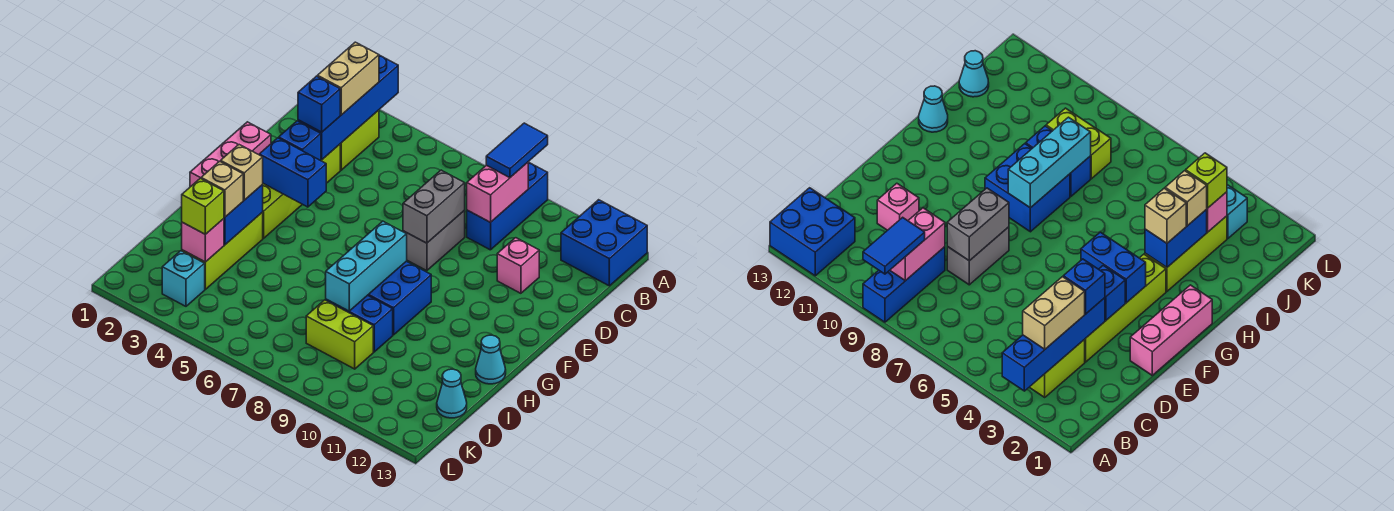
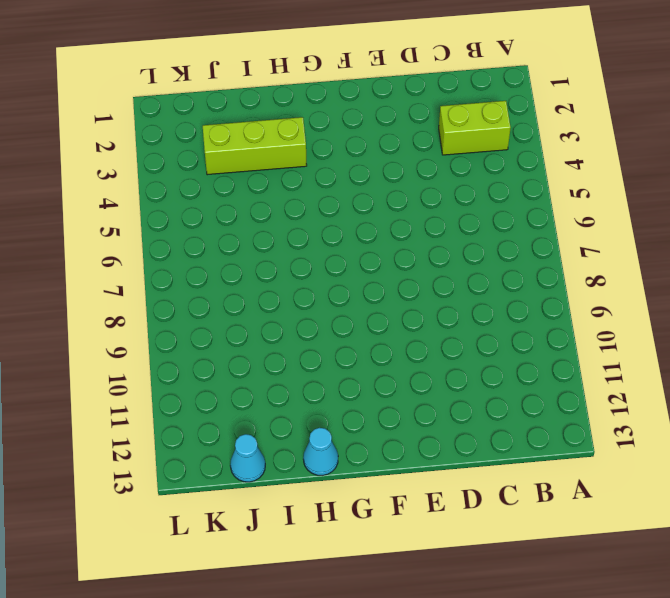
none -> blue brick A9:C9 level 1
none -> blue brick A12:B13 level 1
none -> lime brick D3:G3 level 1

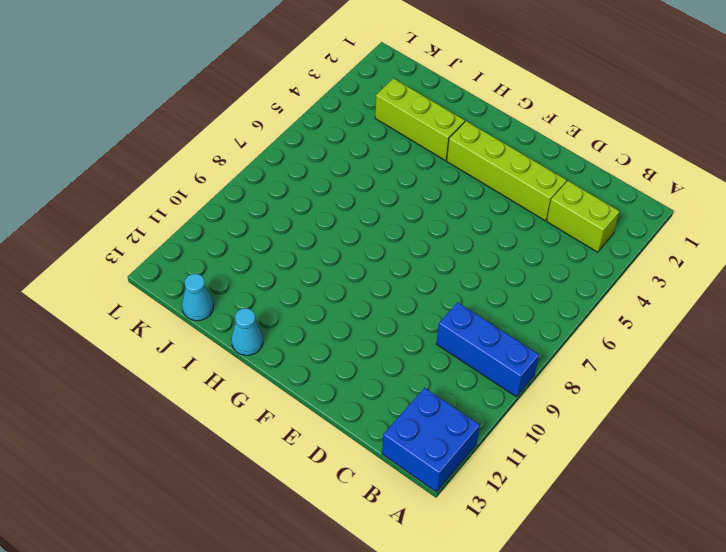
none -> grey brick D8:E8 level 1
none -> pink brick D11 level 1
none -> pink brick E1:G1 level 1

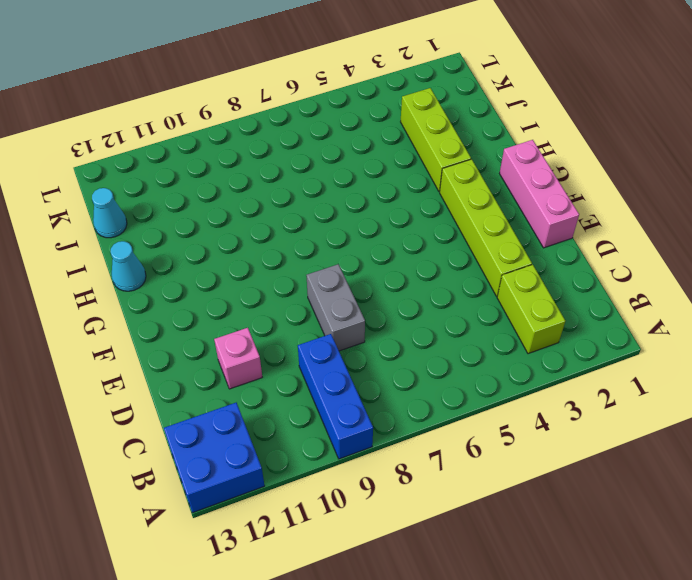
none -> blue brick G8:H9 level 1
none -> blue brick I8:I9 level 1
none -> lime brick J8:J9 level 1

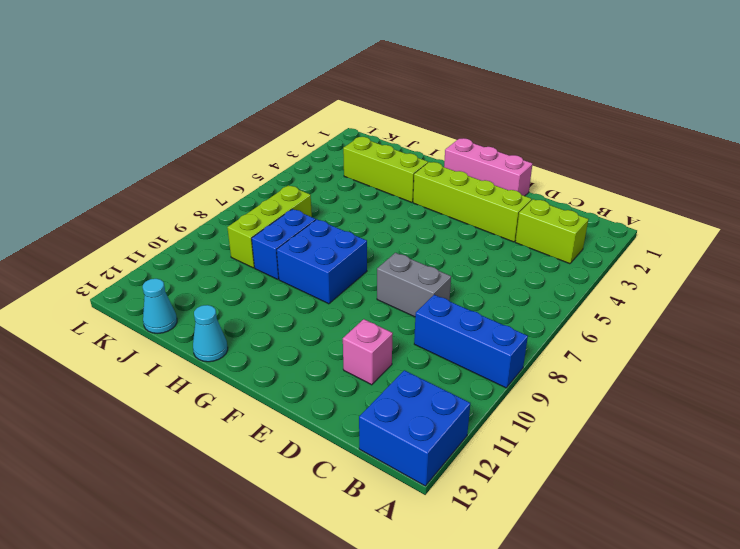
lime brick J7:J9 level 1 -> lime brick J8:J9 level 1
none -> cyan brick K3 level 1
none -> blue brick A3:D3 level 2
none -> pink brick B9:C9 level 2

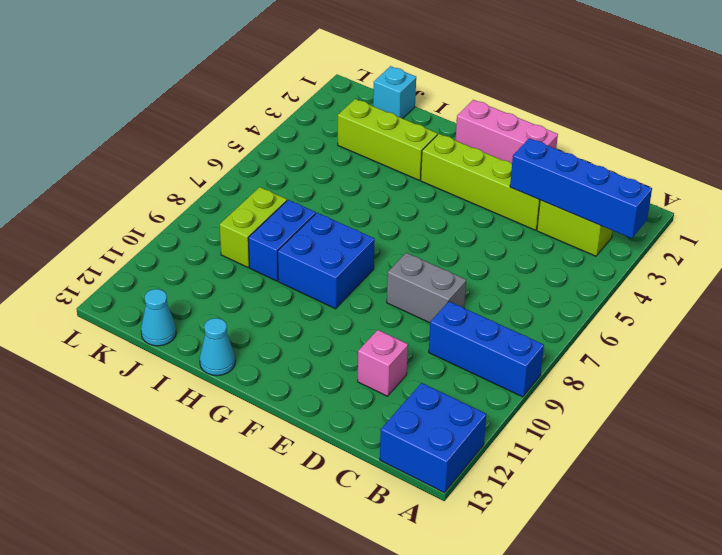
cyan brick J1 level 1 -> cyan brick K3 level 1
none -> pink brick B9:C9 level 2
none -> grey brick D8:E8 level 2
none -> blue brick E3 level 2

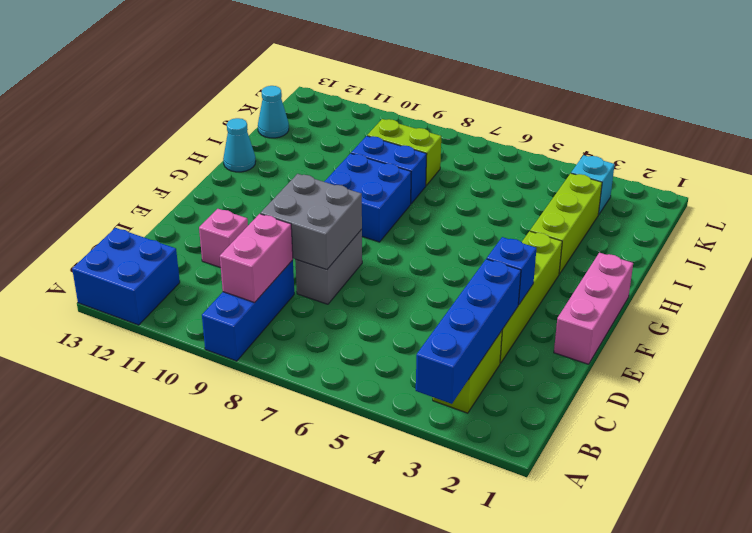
grey brick D8:E9 level 2 -> grey brick D8:E8 level 2
none -> blue brick F3:F4 level 2
none -> cyan brick G8:I8 level 2
none -> blue brick H3:I3 level 2

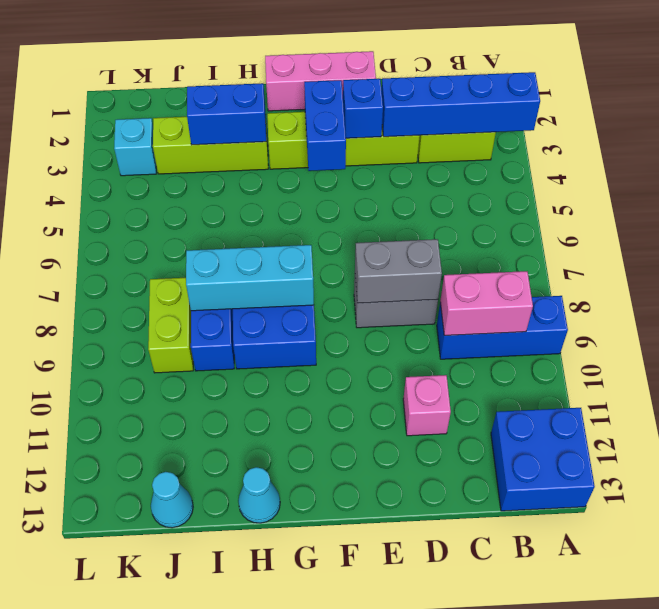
none -> pink brick J3 level 2
none -> blue tile A9:B9 level 3
none -> tan brick B3:C3 level 3

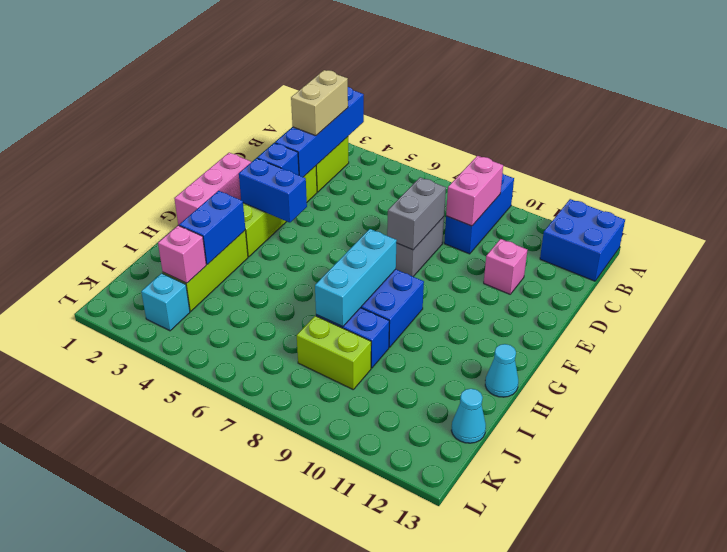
none -> blue tile A9:B9 level 3
none -> blue brick D3 level 3
none -> tan brick H3 level 3

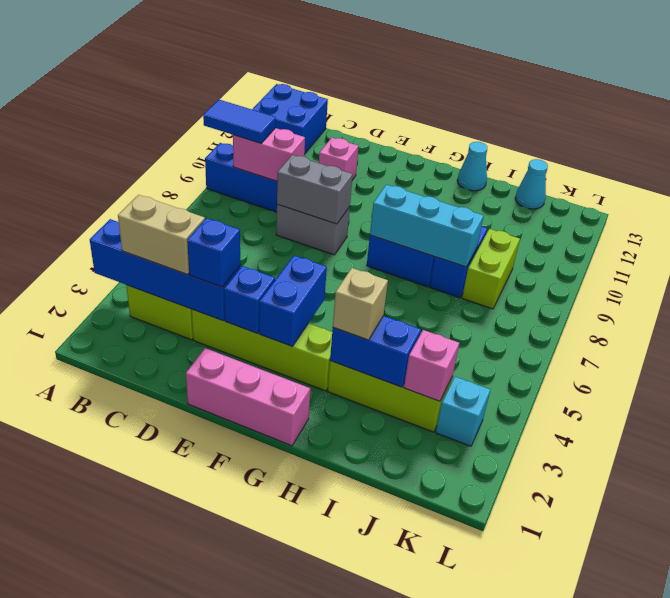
none -> tan brick I3 level 3
none -> lime brick J3 level 3

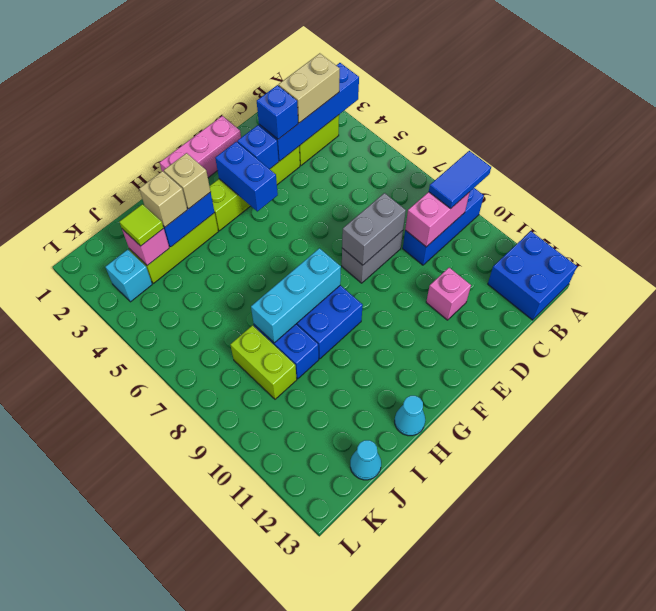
lime tile J3 level 3 -> lime brick J3 level 3

